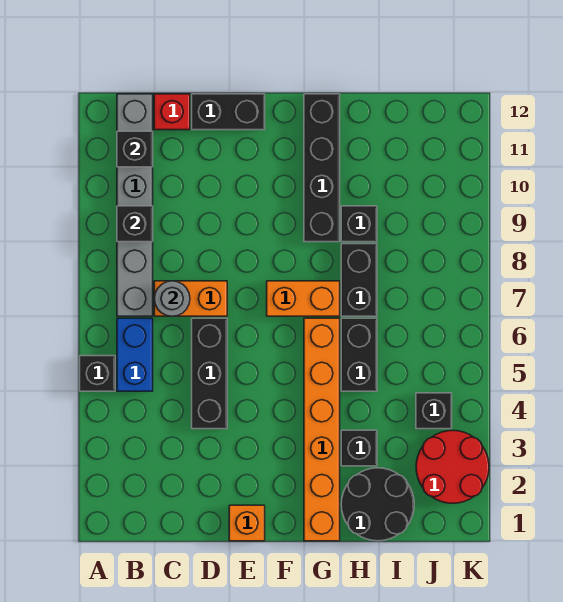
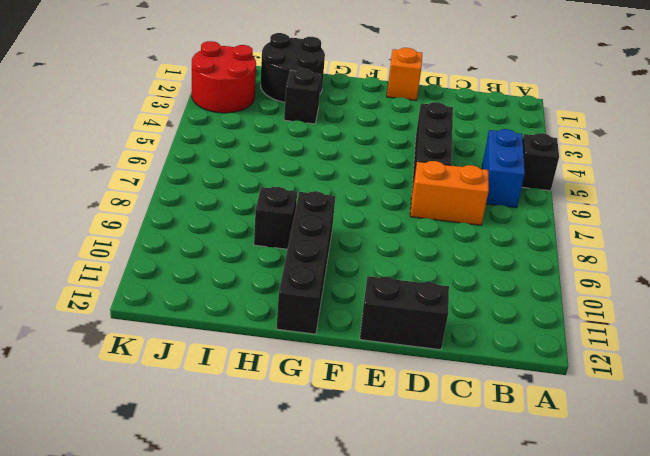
none -> grey brick B7:B12 level 1
none -> red brick C12 level 1
none -> orange brick F7:G7 level 1

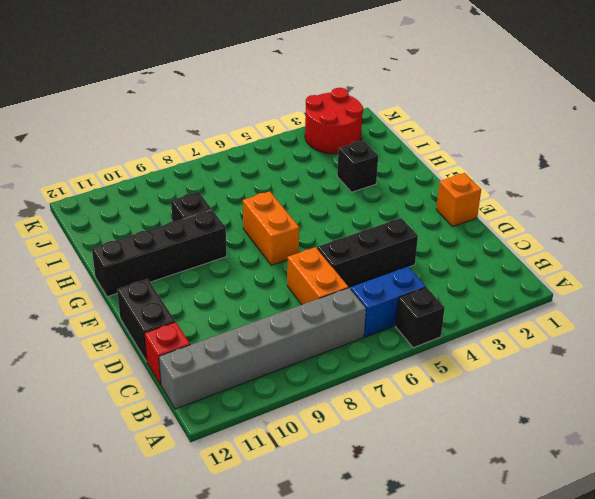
none -> orange brick G1:G6 level 1
none -> black round brick H1:I2 level 1
none -> black brick H5:H6 level 1

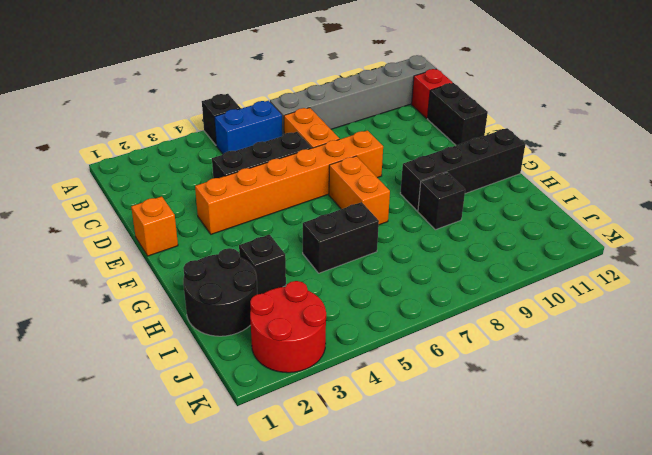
orange brick E3:E8 level 1 -> orange brick G1:G6 level 1
none -> black brick H7:H8 level 1
none -> black brick J4 level 1
none -> black brick B9 level 2

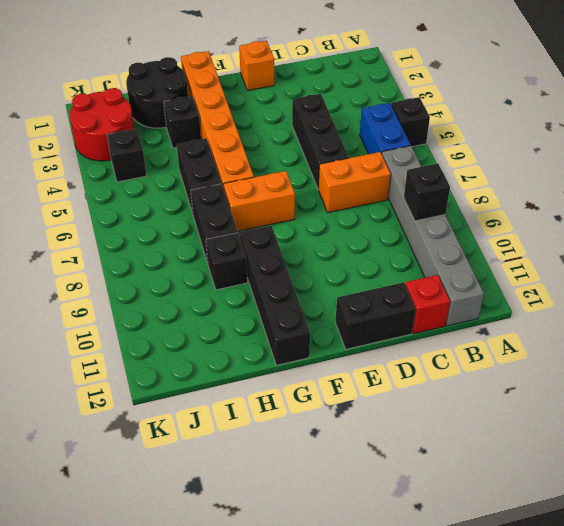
none -> black brick B11 level 2
none -> grey round brick C7 level 2

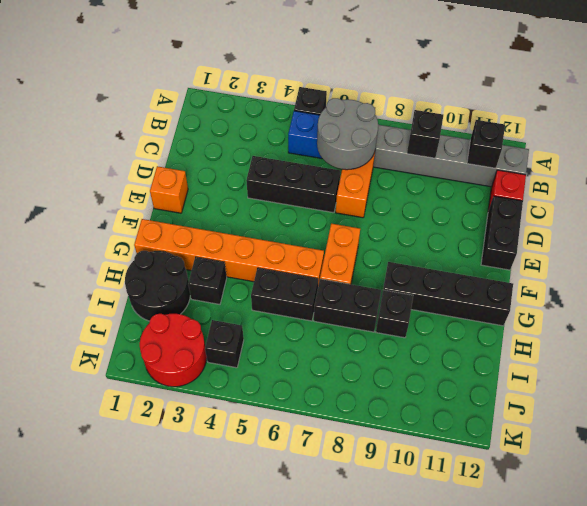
grey round brick B6:C7 level 2 -> grey round brick C7 level 2

